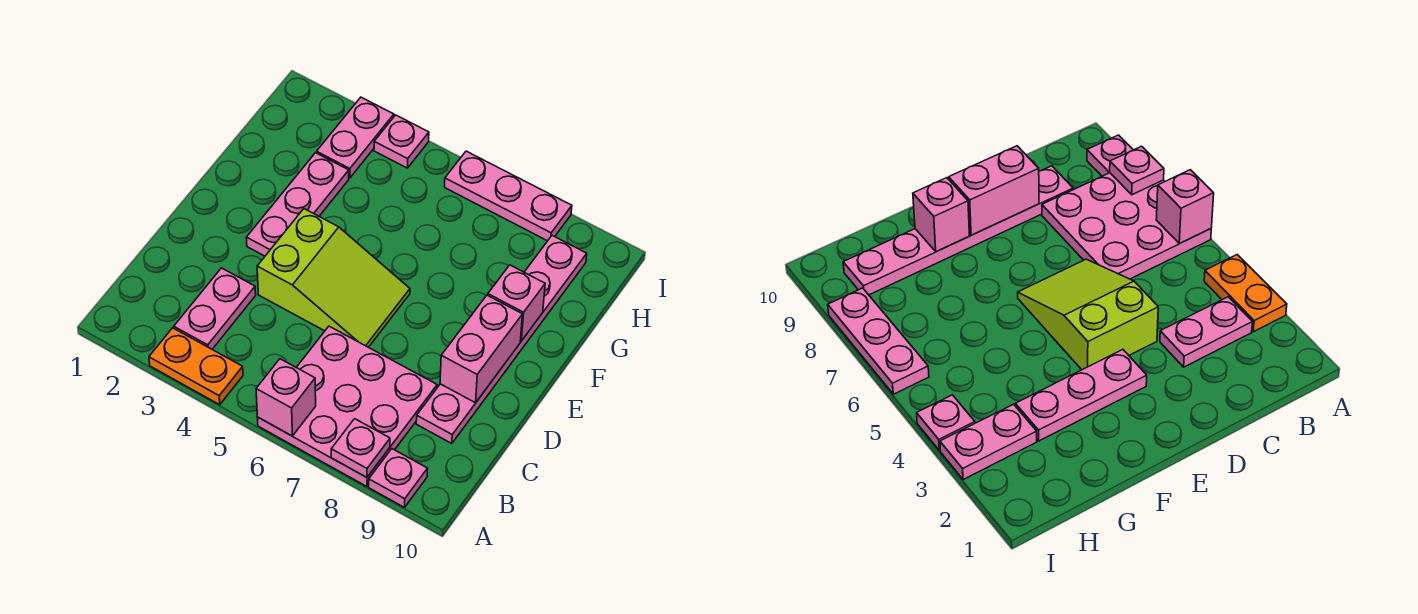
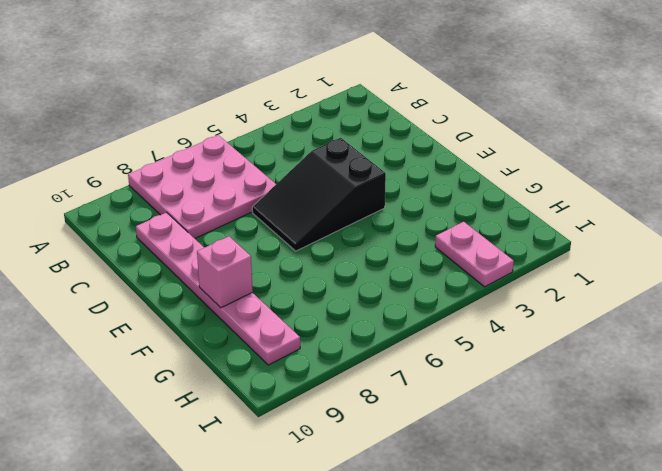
black slope D4:E6 level 1 top 4 -> lime slope D4:E6 level 1 top 4
none -> orange plate A3:A4 level 1
none -> pink plate A9 level 1
none -> pink plate B3:C3 level 1

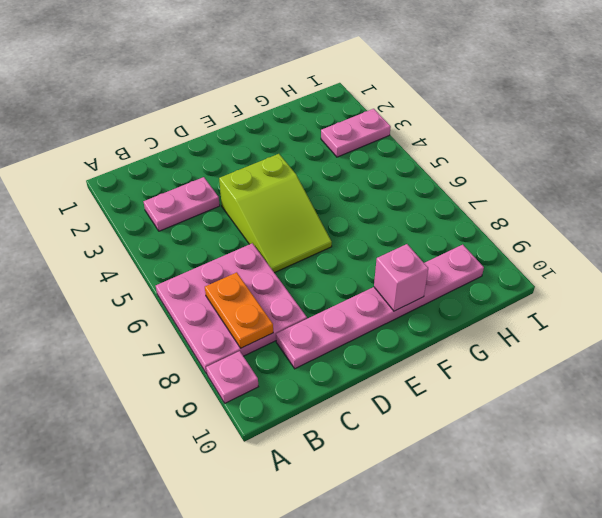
orange plate B7:B8 level 2 -> orange plate A3:A4 level 1
none -> pink plate E3:G3 level 1
none -> pink plate I4 level 1
none -> pink plate I6:I8 level 1

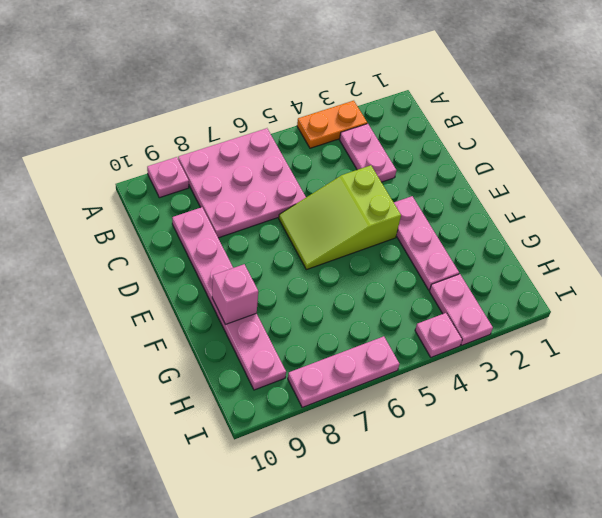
none -> pink brick A6 level 2
none -> pink plate A8 level 2
none -> pink brick D9:E9 level 2

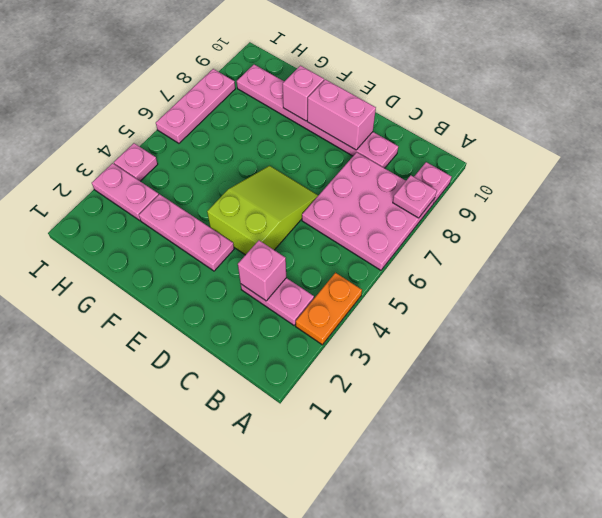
pink brick C3 level 2 -> pink brick A6 level 2

